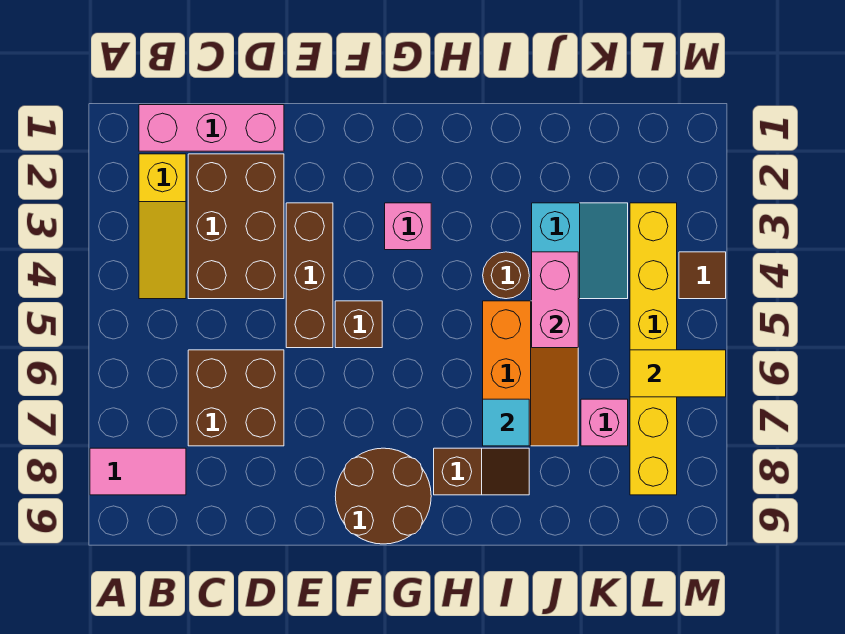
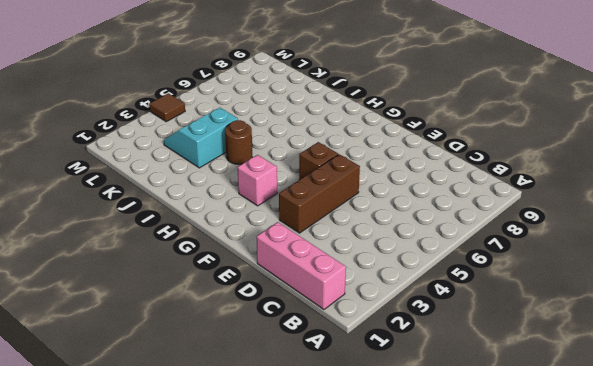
none -> pink tile A8:B8 level 1
none -> yellow slope B2:B4 level 1 top 2
none -> brown brick C2:D4 level 1

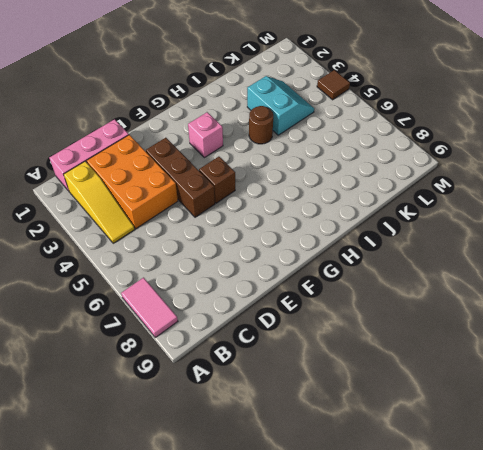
pink tile A7:A8 level 1 -> pink tile A8:B8 level 1
orange brick C2:D4 level 1 -> brown brick C2:D4 level 1
none -> brown brick C6:D7 level 1
none -> brown round brick F8:G9 level 1
none -> brown slope H8:I8 level 1 top H

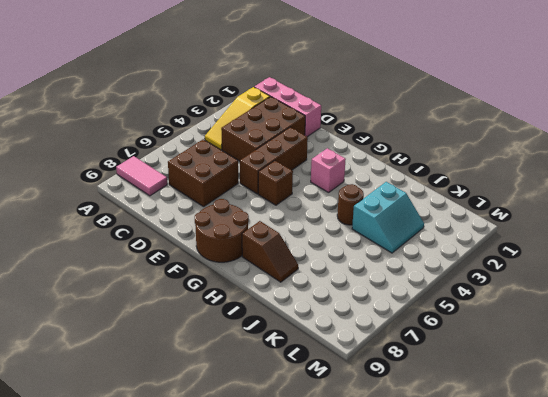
none -> orange slope I5:J7 level 1 top I
none -> pink brick K7 level 1
none -> yellow brick L3:L8 level 1

